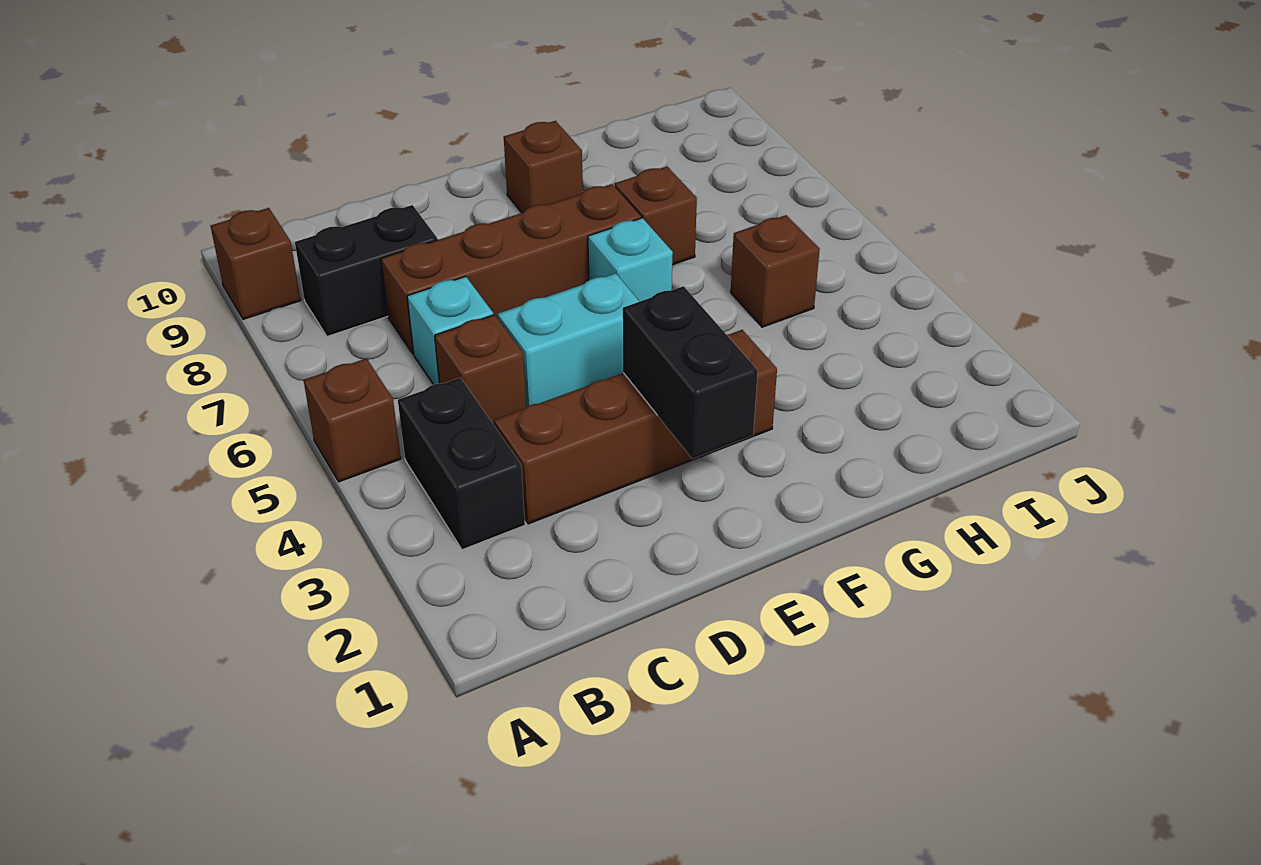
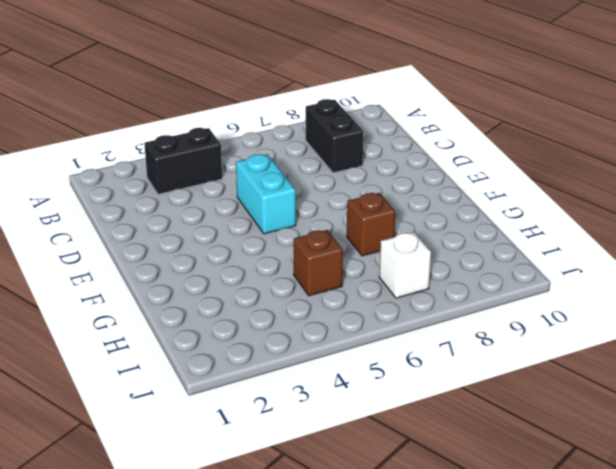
white brick I7 level 1 -> none
none -> brown brick A5 level 1
none -> brown brick A9 level 1
none -> brown brick C3:F3 level 1

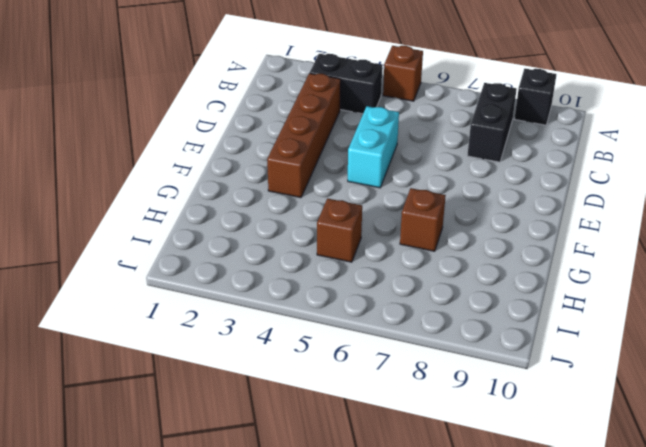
black brick A9 level 1 -> brown brick A9 level 1
none -> brown brick C5 level 1
none -> cyan brick C6 level 1
none -> brown brick C7:F7 level 1

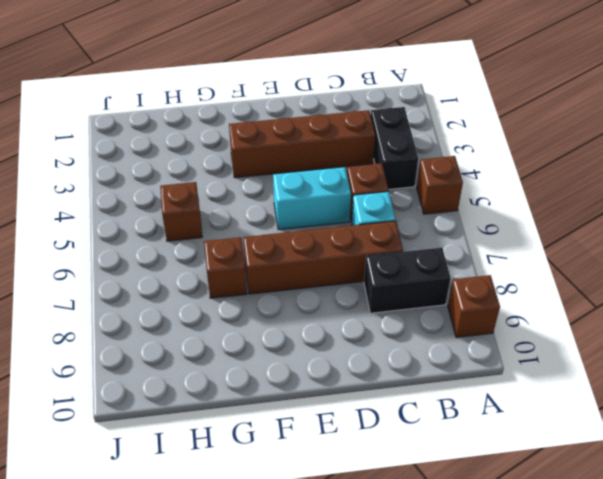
none -> cyan brick F6 level 1
none -> brown brick F9 level 1
none -> black brick E2:E3 level 2

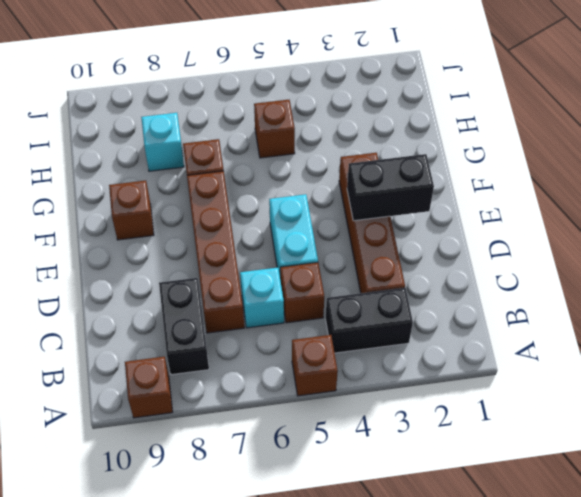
cyan brick H8 level 1 -> cyan brick F6 level 1

